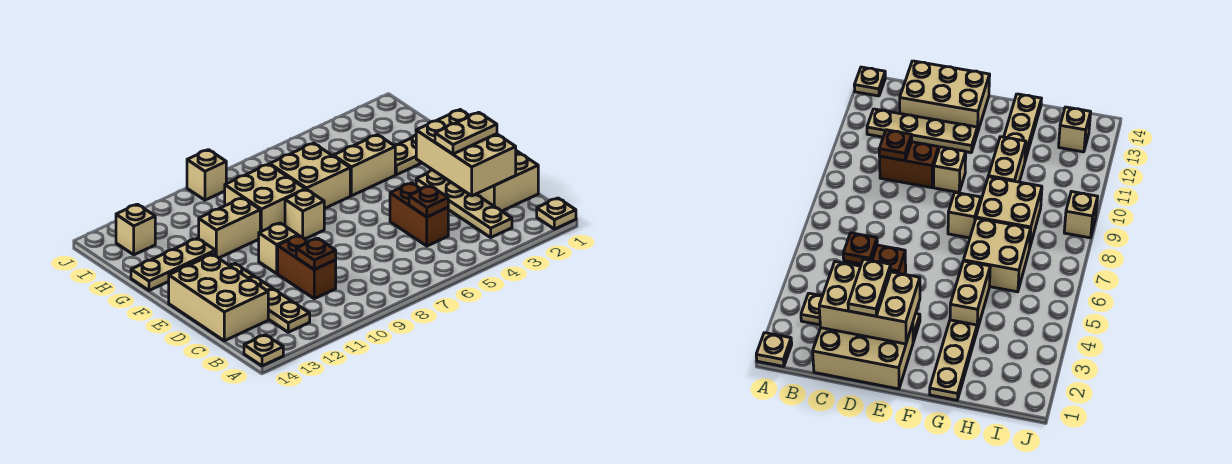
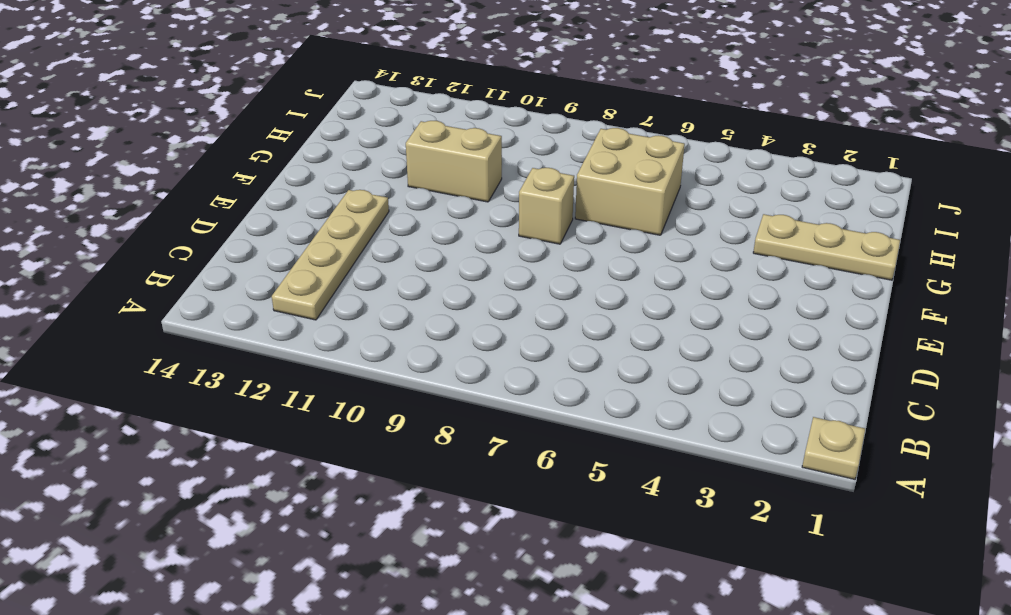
none -> tan plate A14 level 1
none -> tan plate B3:E3 level 1
none -> tan brick C1:E2 level 1

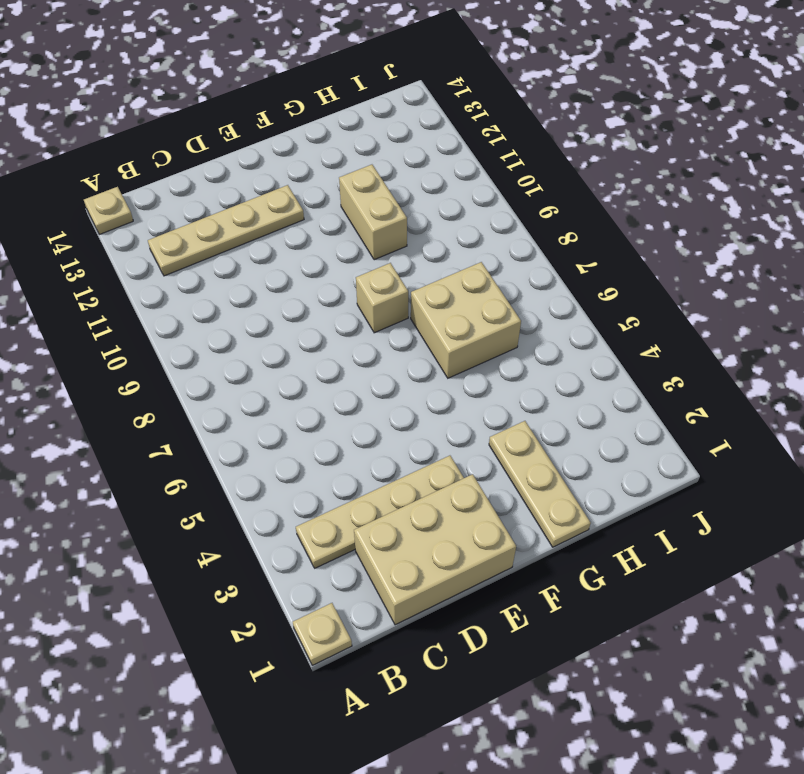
none -> brown brick C5:D5 level 1
none -> brown brick C10:D10 level 1
none -> tan brick C13:E14 level 1

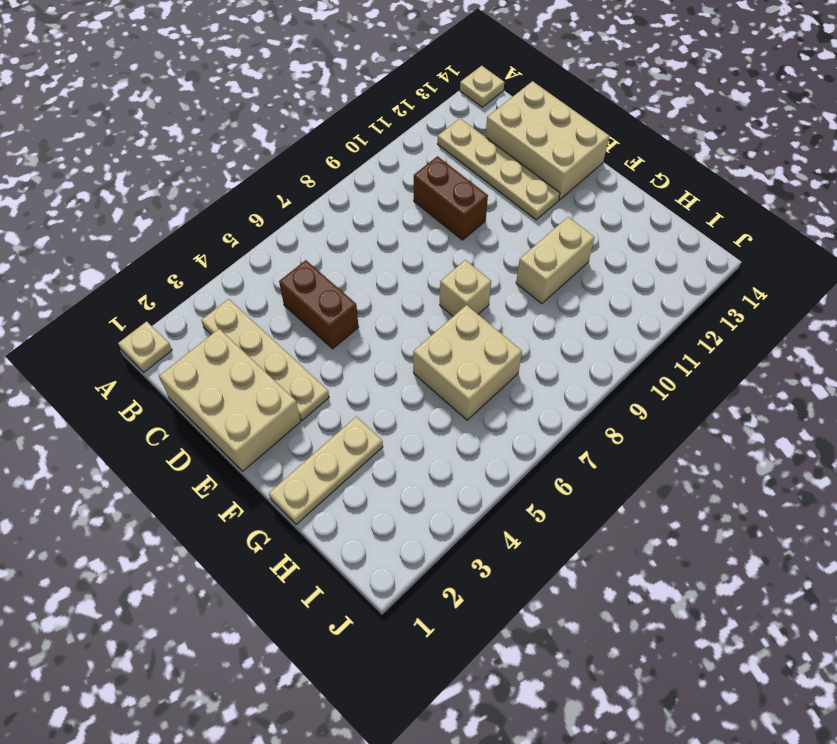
none -> tan brick E10 level 1
none -> tan brick G4:G5 level 1
none -> tan brick G8:H9 level 1

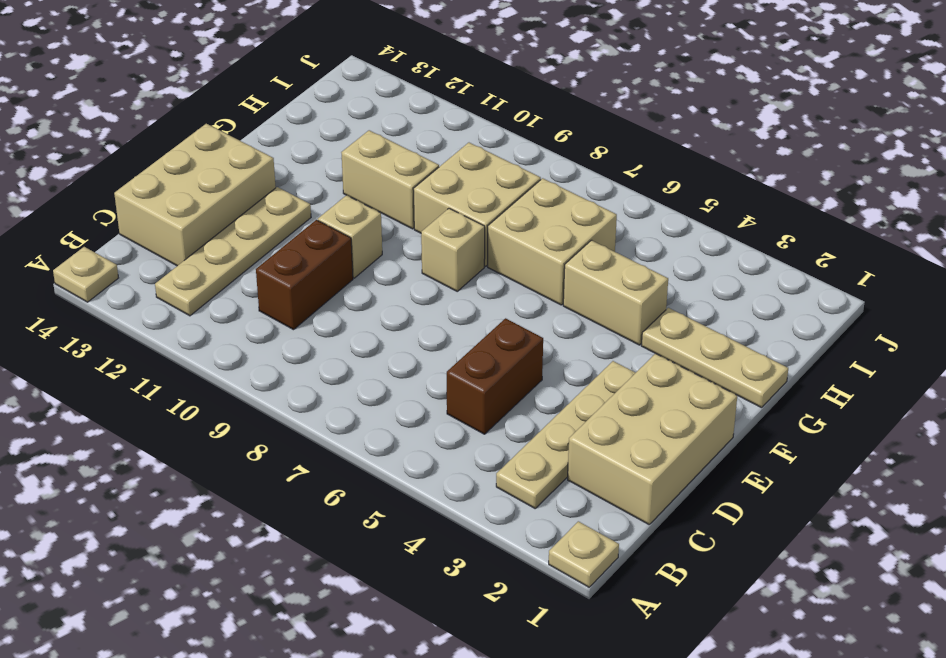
none -> tan plate G12:G14 level 1
none -> tan brick I13 level 1
none -> tan brick J9 level 1

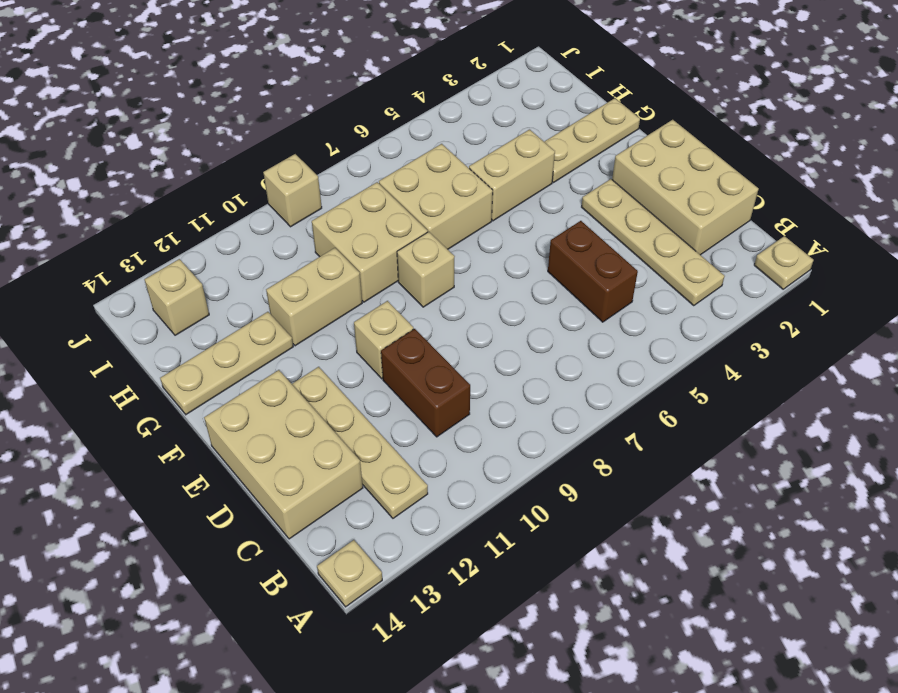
none -> tan brick C2:E3 level 2
none -> brown plate C5 level 2
none -> brown plate C10 level 2

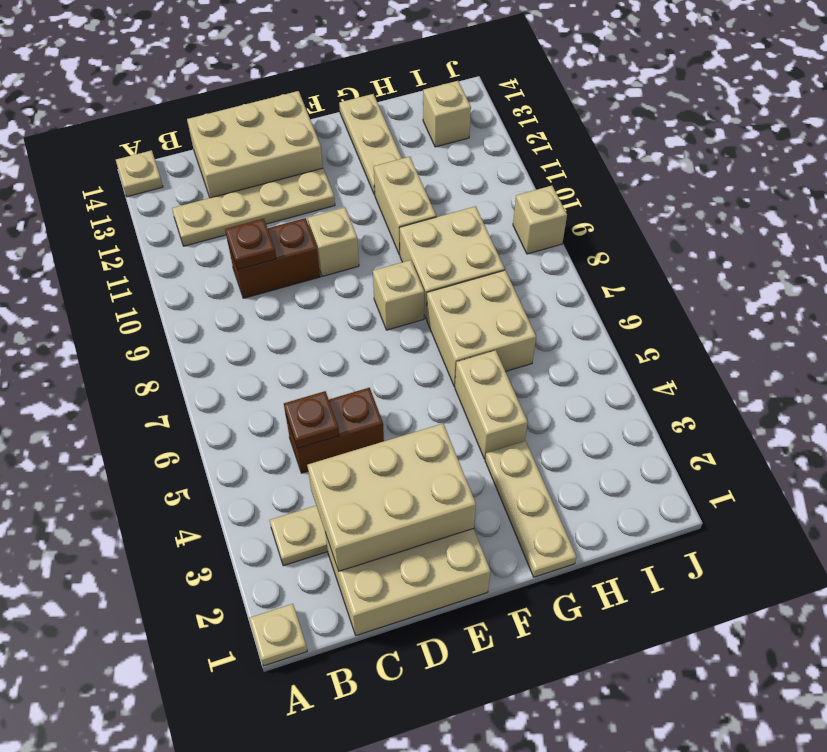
none -> tan plate D2:D3 level 3

